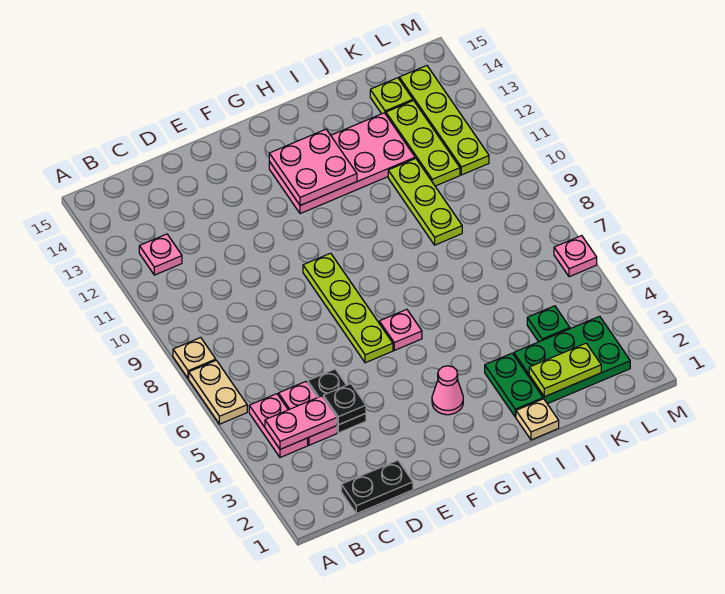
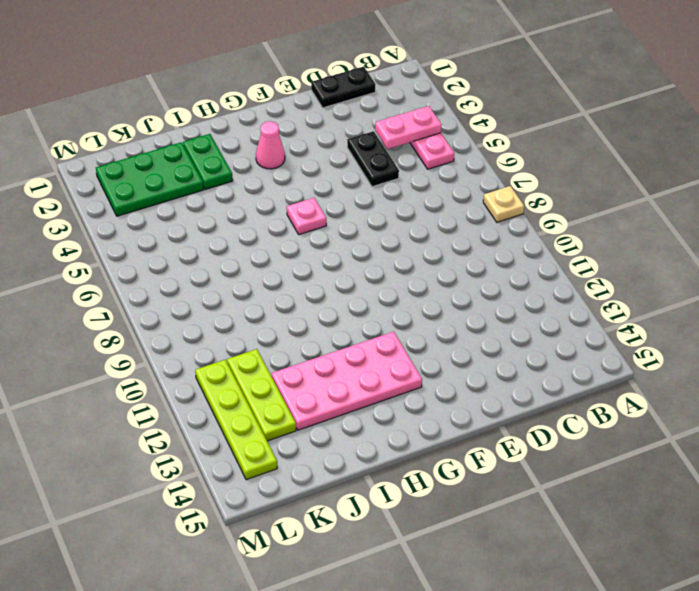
none -> tan plate A6:A7 level 1
none -> pink plate B12 level 1
none -> pink plate C4:C5 level 1

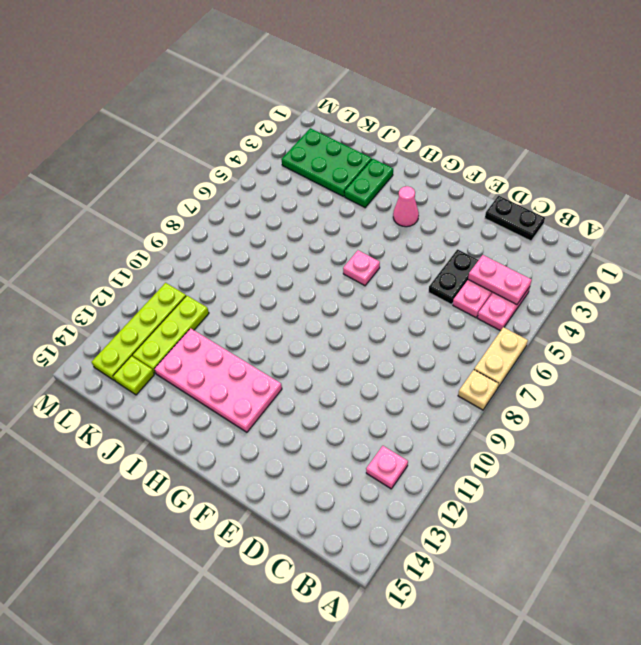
none -> lime plate F6:F9 level 1
none -> tan plate I1 level 1
none -> lime plate J9:J11 level 1

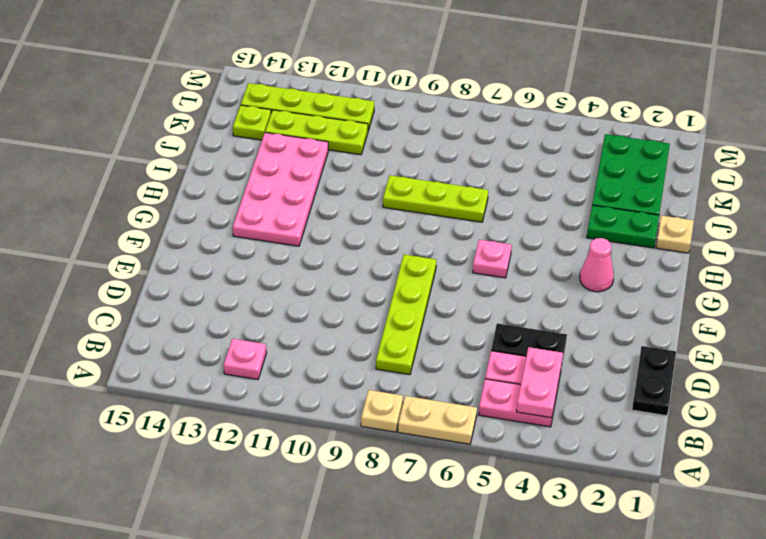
lime plate C8:F8 level 1 -> lime plate F6:F9 level 1
lime plate I7:I9 level 1 -> lime plate J9:J11 level 1
none -> green plate K4 level 1
none -> pink plate M6 level 1
none -> black plate D4 level 2

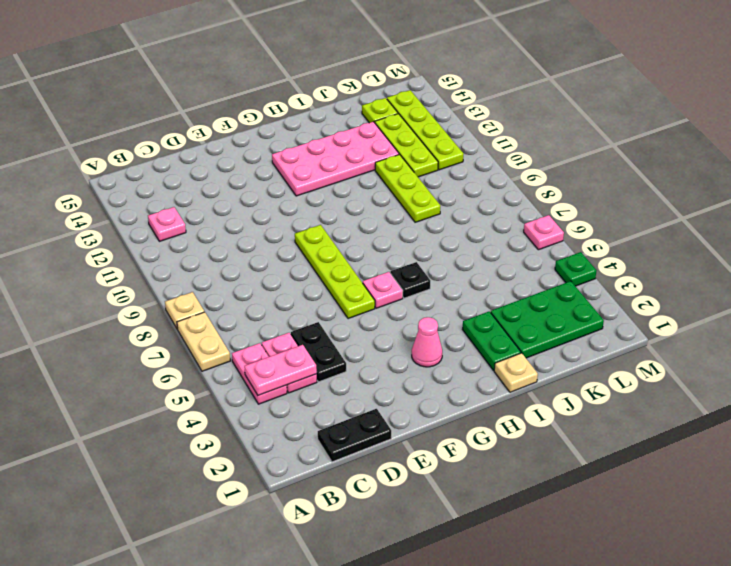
black plate H6 level 1 -> black plate D4 level 2
green plate M4 level 1 -> green plate K4 level 1
none -> pink plate G12:H13 level 2
none -> lime plate J2:K2 level 2

